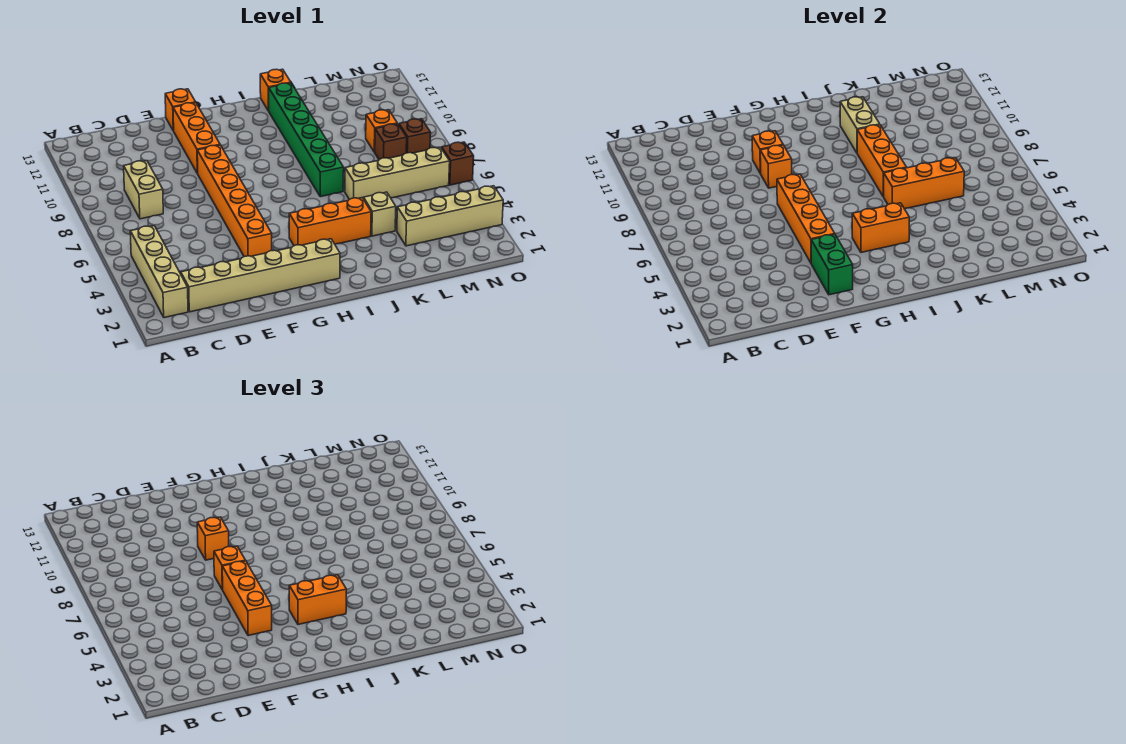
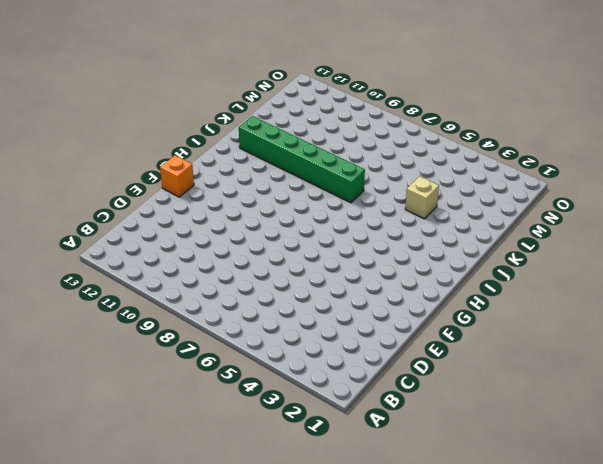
none -> tan brick B2:B5 level 1
none -> tan brick C2:H2 level 1
none -> tan brick C8:C9 level 1

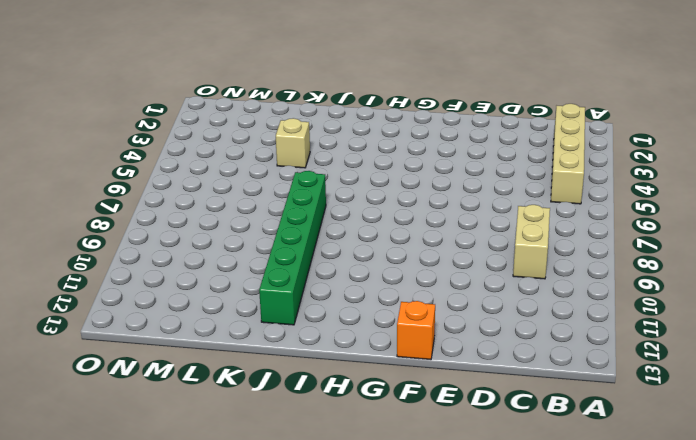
none -> tan brick C2:H2 level 1
none -> orange brick F4:F9 level 1
none -> orange brick F10:F12 level 1

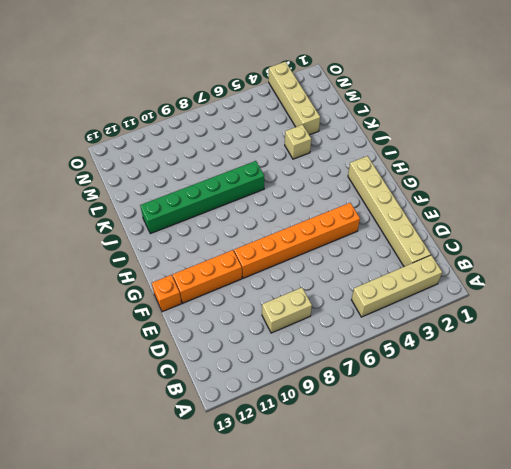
none -> orange brick H4:J4 level 1
none -> orange brick J13 level 1
none -> tan brick K6:N6 level 1

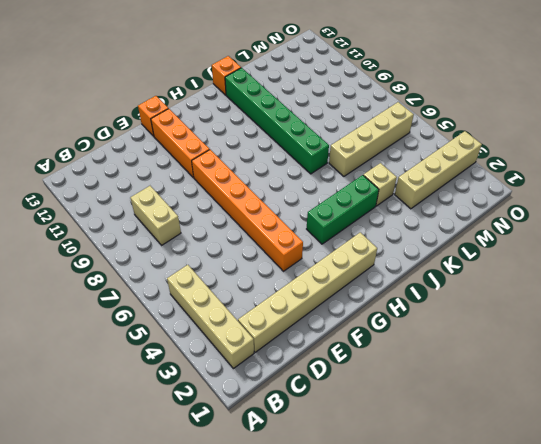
green brick H4:J4 level 1 -> orange brick H4:J4 level 1
none -> brown brick M8 level 1
none -> orange brick M9 level 1
none -> brown brick N8 level 1

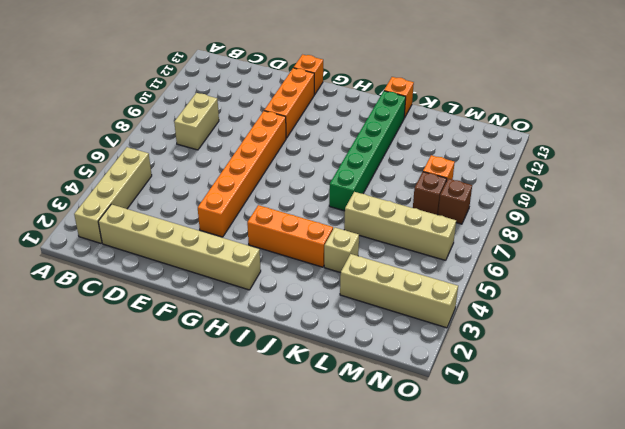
none -> brown brick O6 level 1
none -> green brick F2:F3 level 2
none -> orange brick F4:F7 level 2

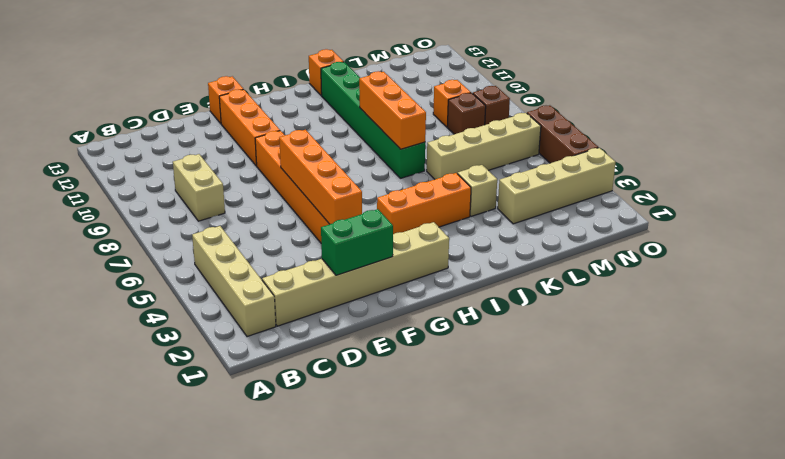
green brick E2:F2 level 2 -> green brick F2:F3 level 2
brown brick O4:O6 level 1 -> brown brick O6 level 1
none -> orange brick F9 level 2
none -> orange brick F10 level 2
none -> orange brick H4:I4 level 2

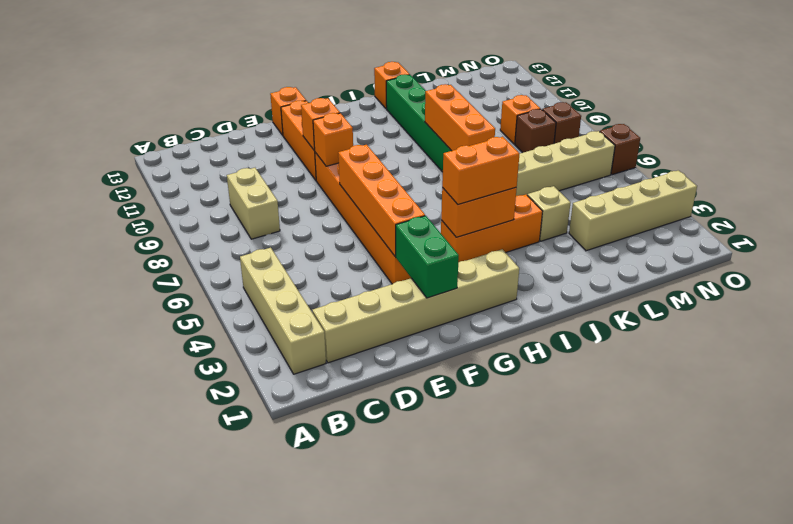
none -> orange brick J6:L6 level 2
none -> tan brick J10:J11 level 2
none -> orange brick F4:F6 level 3

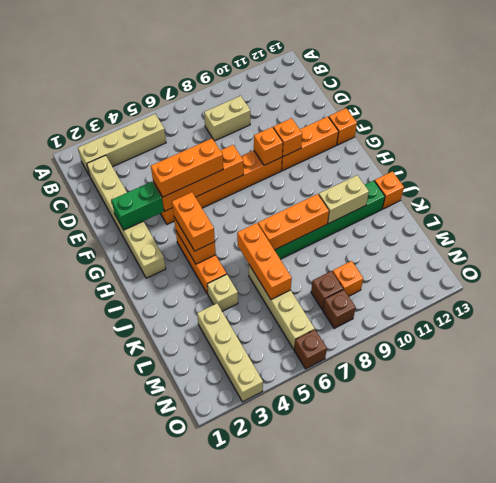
none -> orange brick F7 level 3
none -> orange brick F9 level 3

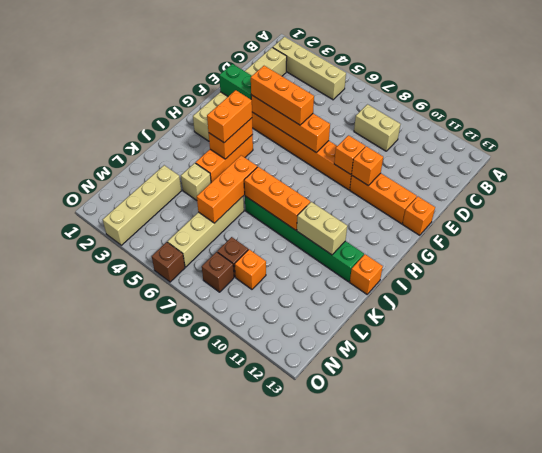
none -> orange brick F7 level 3
none -> orange brick F9 level 3

